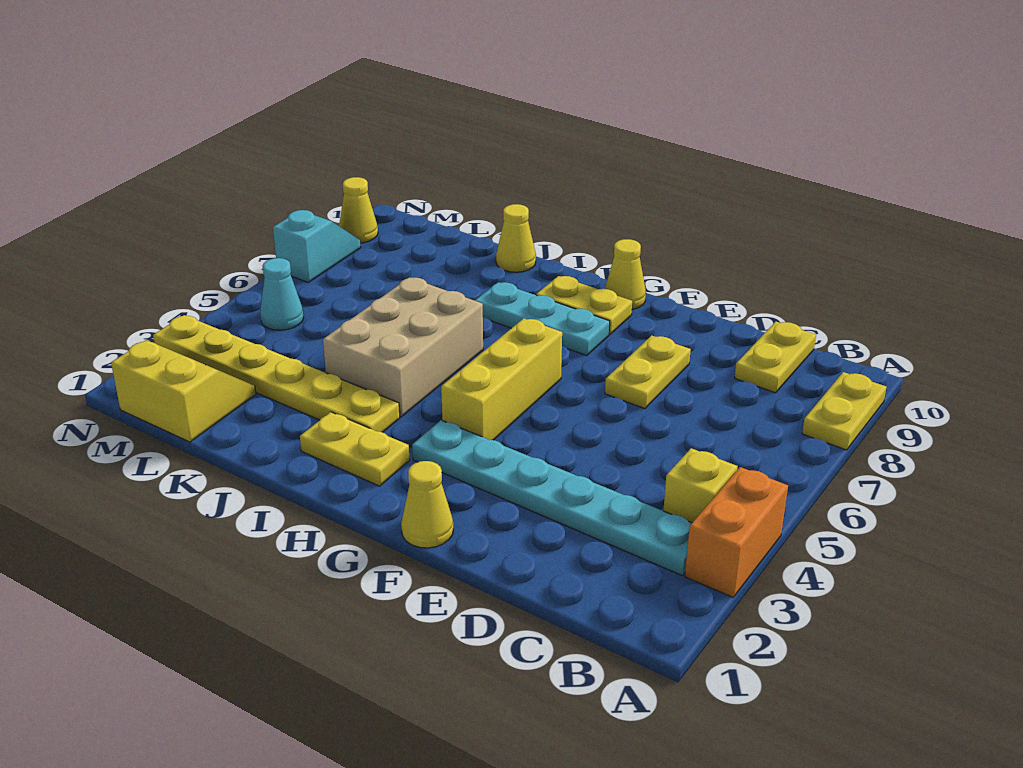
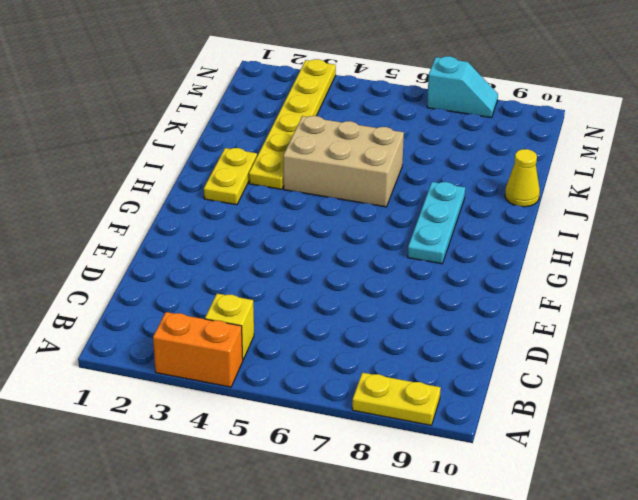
none -> cyan plate B3:G3 level 1
none -> yellow plate C9:C10 level 1
none -> yellow plate E7:E8 level 1

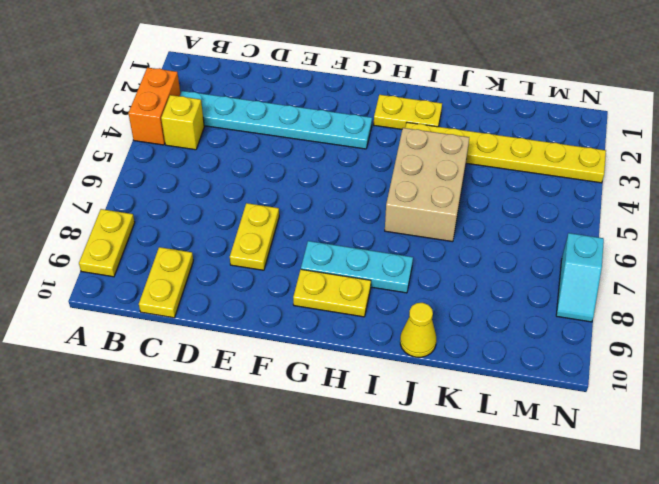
none -> yellow cone F1 level 1
none -> yellow brick G4:G6 level 1
none -> yellow cone G10 level 1

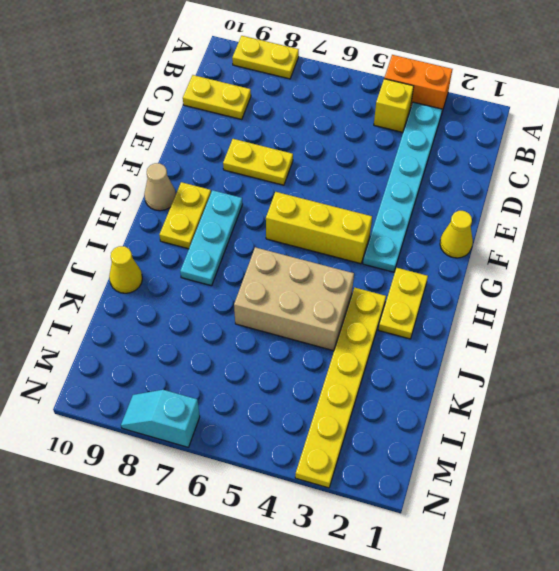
tan cone G10 level 1 -> yellow cone G10 level 1
none -> yellow slope L1:M2 level 1 top 1
none -> cyan cone M5 level 1
none -> yellow cone N9 level 1

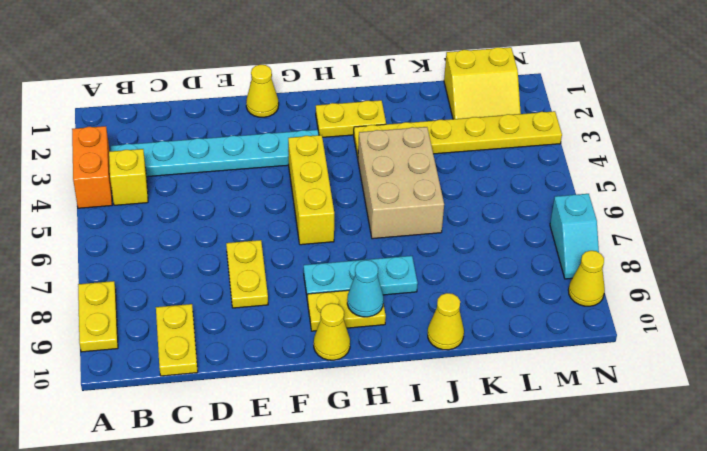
cyan cone H9 level 2 -> cyan cone M5 level 1

